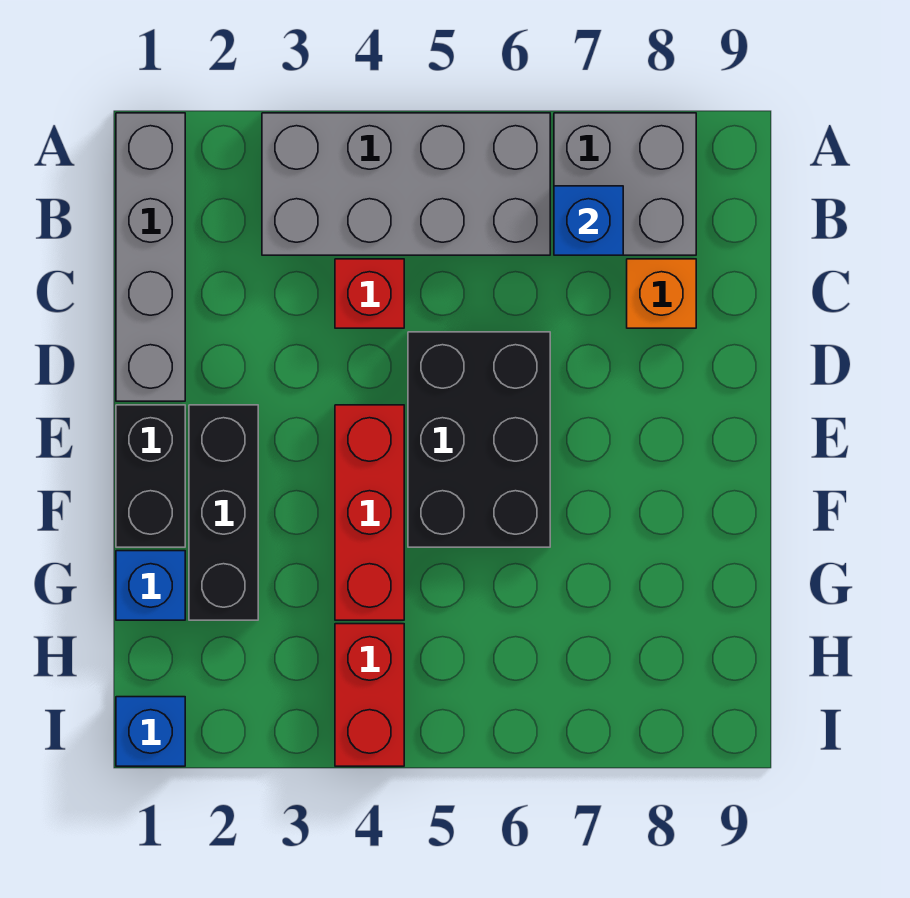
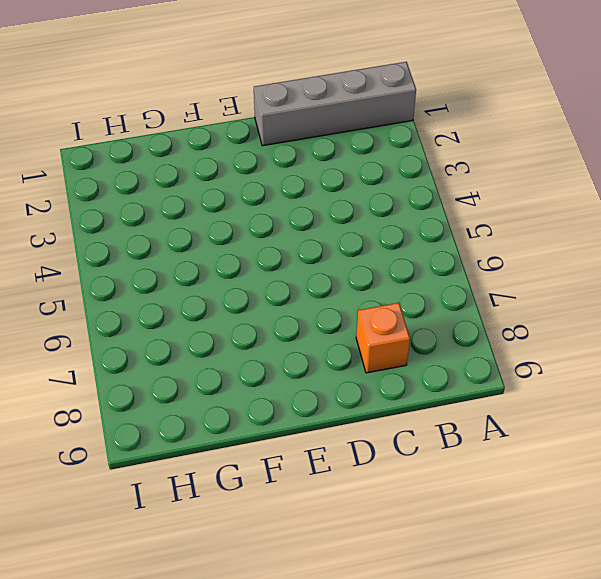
none -> grey brick A3:B6 level 1
none -> grey brick A7:B8 level 1
none -> red brick C4 level 1

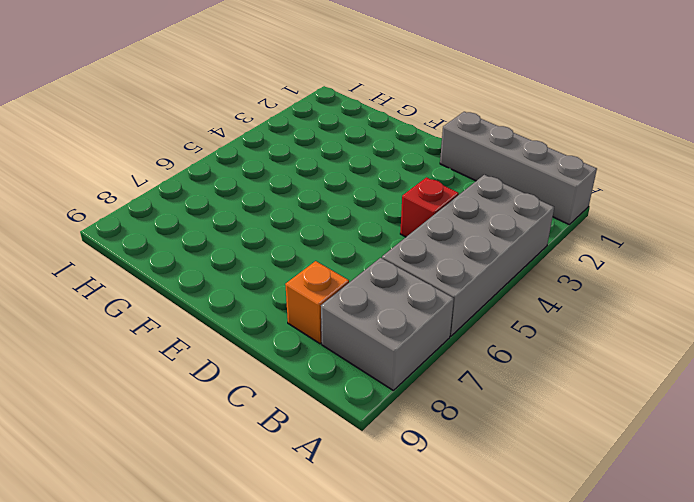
none -> black brick D5:F6 level 1
none -> black brick E1:F1 level 1
none -> black brick E2:G2 level 1

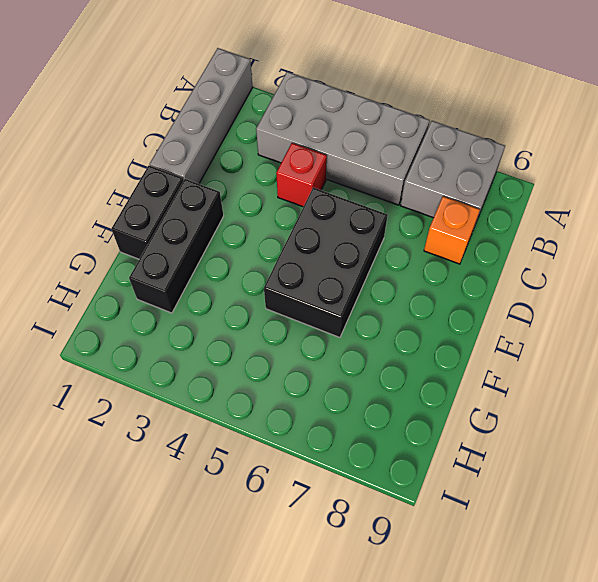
none -> red brick E4:G4 level 1
none -> blue brick G1 level 1
none -> red brick H4:I4 level 1

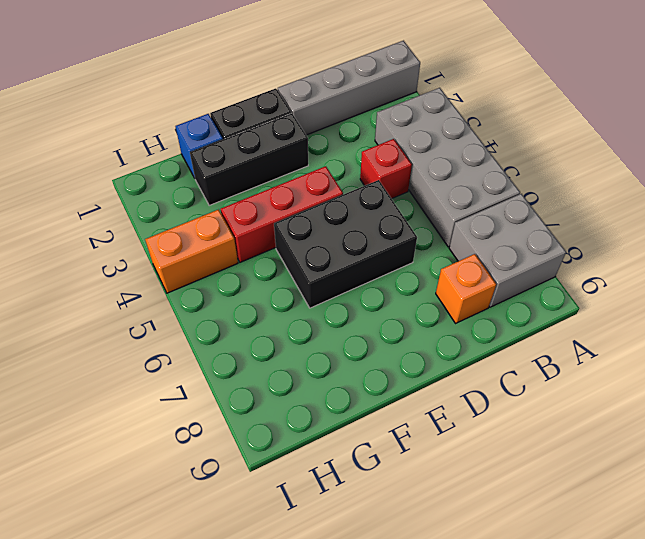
orange brick H4:I4 level 1 -> red brick H4:I4 level 1
none -> blue brick I1 level 1
none -> blue brick B7 level 2

